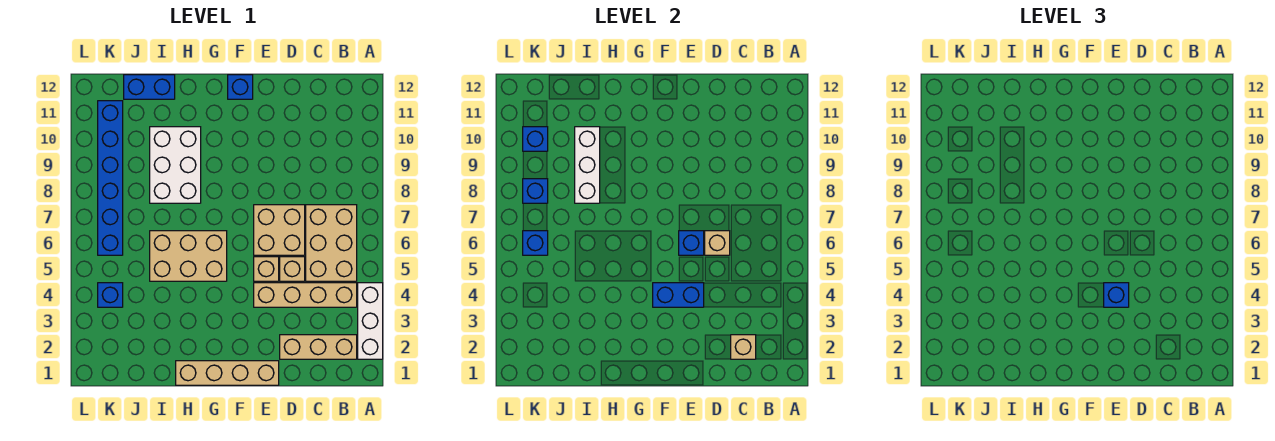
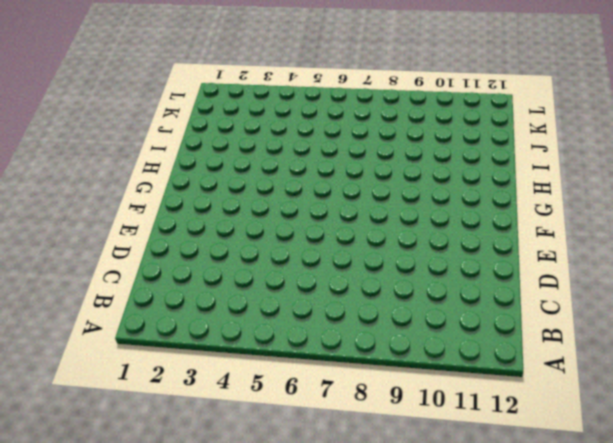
none -> white brick A2:A4 level 1
none -> tan brick B2:D2 level 1
none -> tan brick B4:E4 level 1

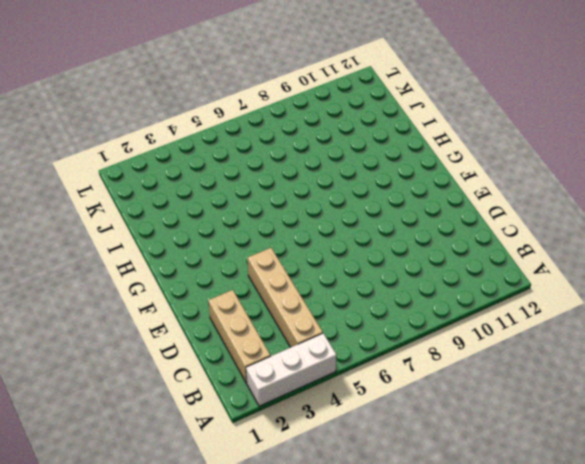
none -> tan brick B5:C7 level 1
none -> tan brick D5 level 1
none -> tan brick D6:E7 level 1

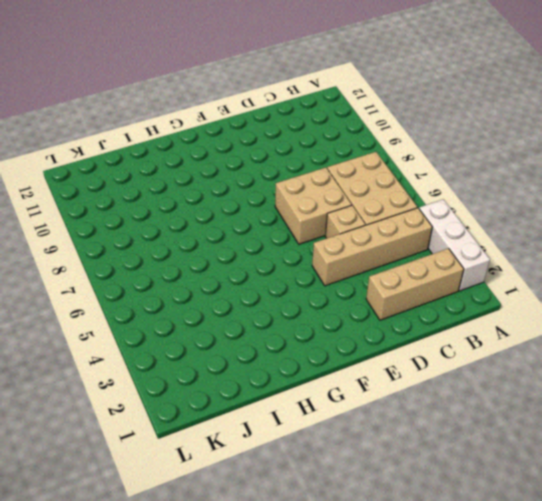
none -> tan brick E1:H1 level 1
none -> tan brick E5 level 1
none -> blue brick F12 level 1

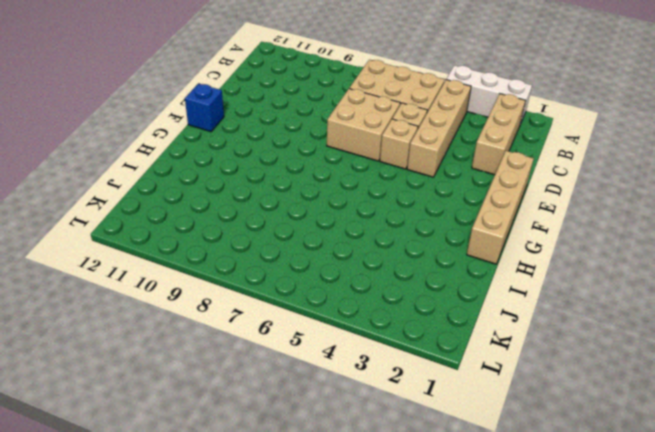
none -> tan brick G5:I6 level 1
none -> white brick H8:I10 level 1
none -> blue brick I12:J12 level 1

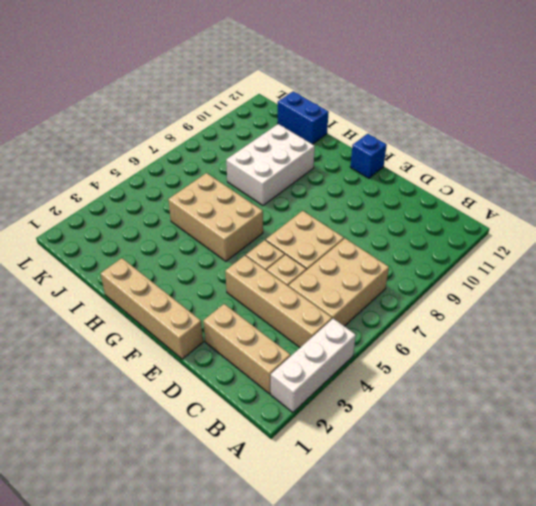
none -> blue brick K4 level 1
none -> blue brick K6:K11 level 1
none -> tan brick C2 level 2

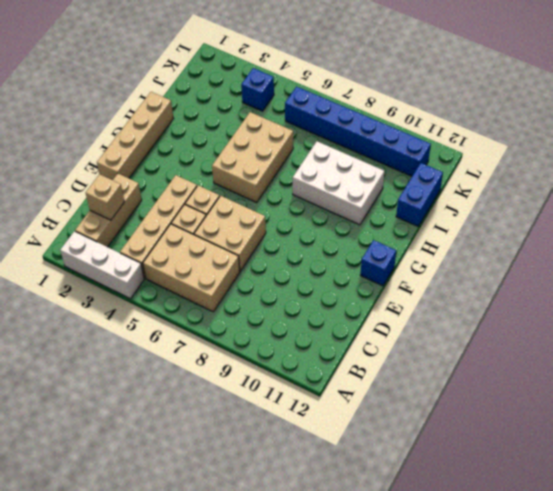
none -> tan brick D6 level 2
none -> blue brick E4:F4 level 2
none -> blue brick E6 level 2

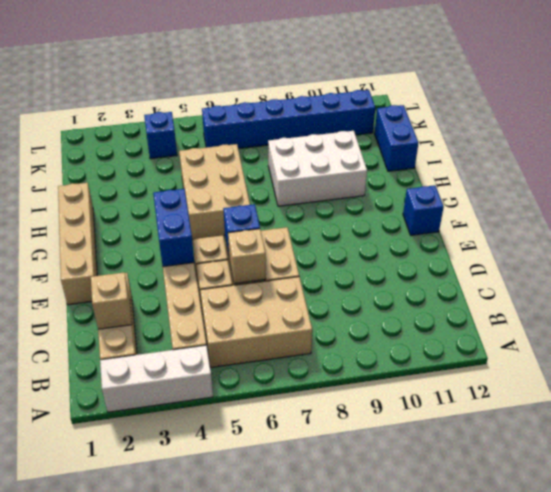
none -> white brick I8:I10 level 2
none -> blue brick K6 level 2
none -> blue brick K8 level 2

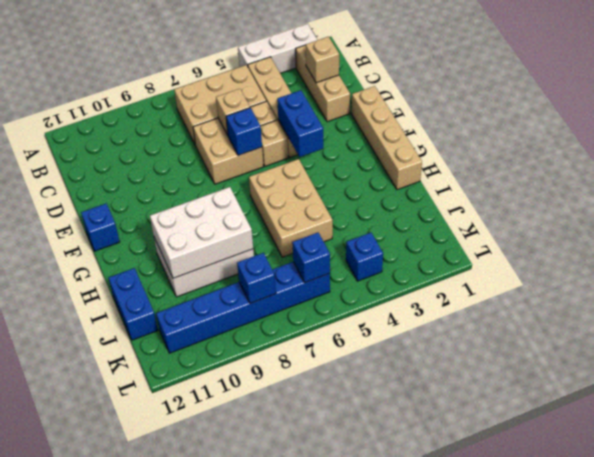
white brick H8:I10 level 2 -> white brick I8:I10 level 2
none -> blue brick K10 level 2
none -> blue brick E4 level 3

